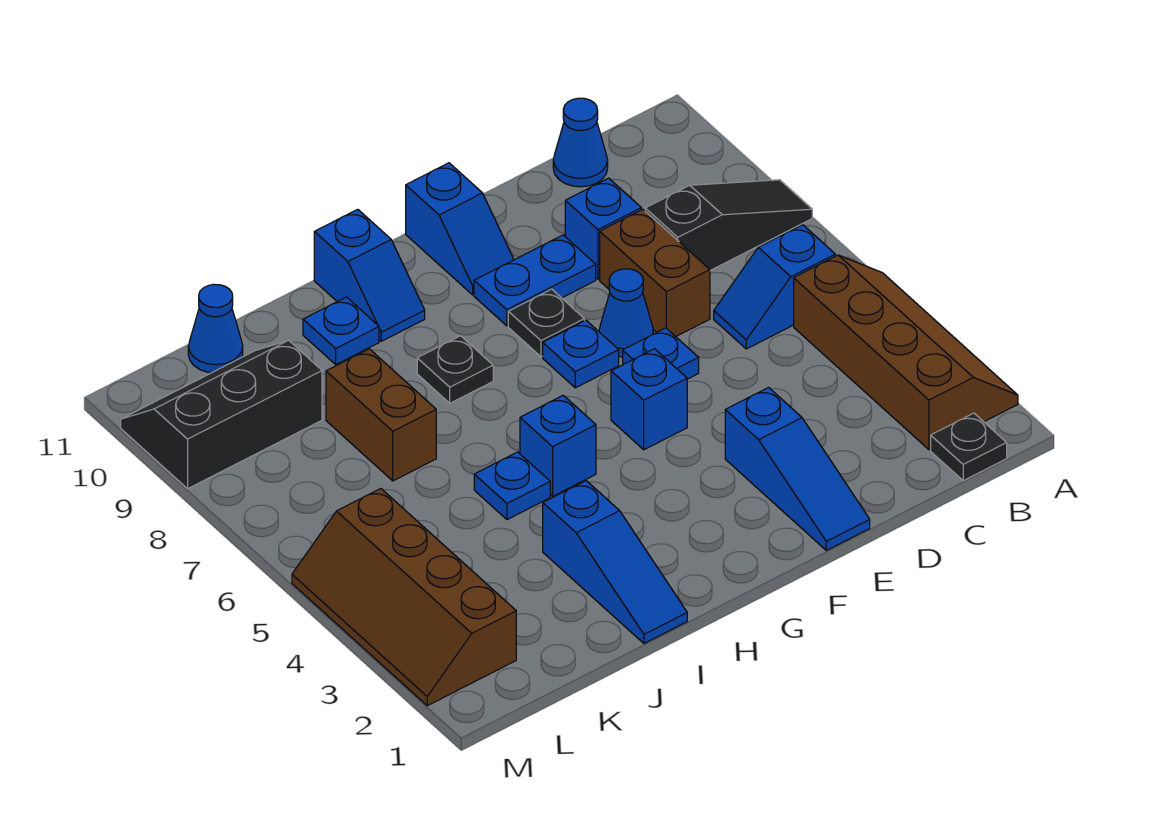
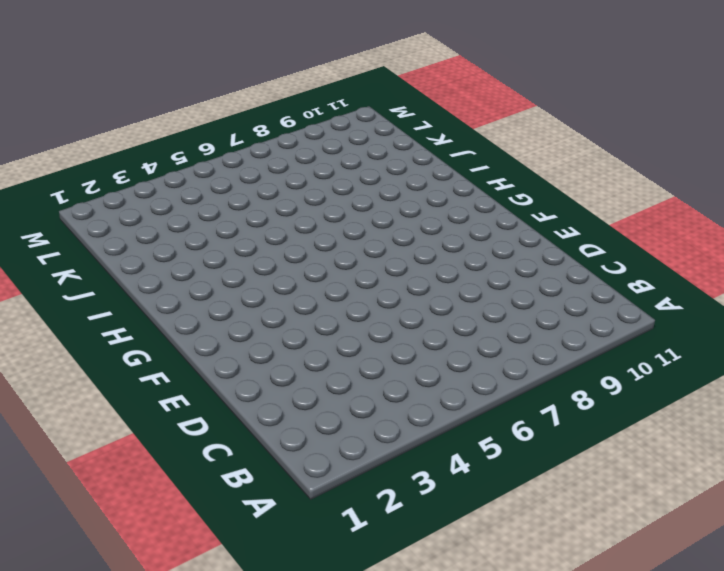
none -> brown slope A2:B5 level 1 top B
none -> black slope A8:C8 level 1 top C
none -> black plate B1 level 1

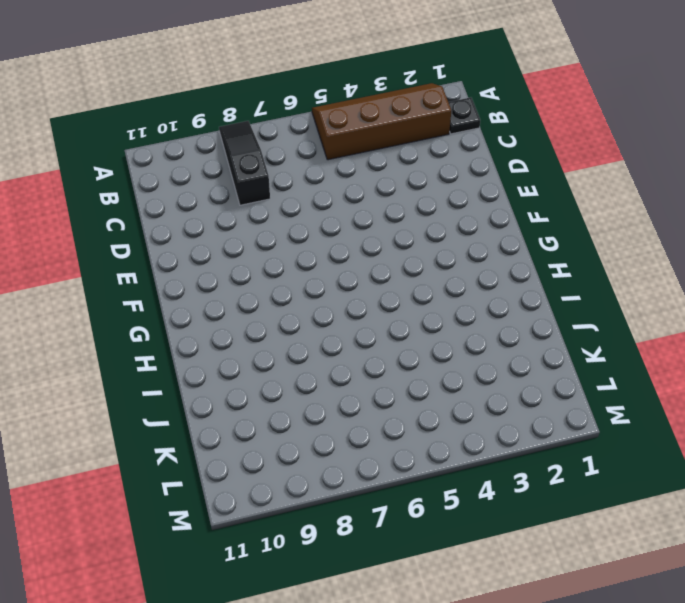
none -> blue slope B6:C6 level 1 top B
none -> blue cone C11 level 1
none -> brown brick D7:D8 level 1

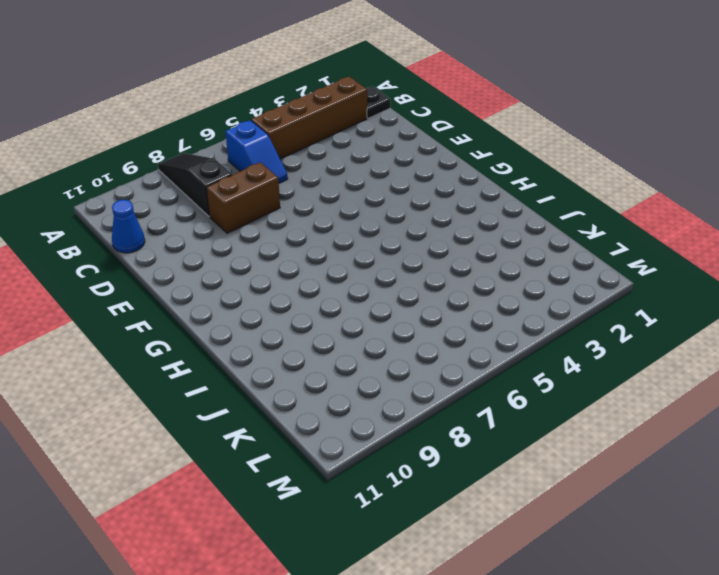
none -> blue brick D9 level 1
none -> blue slope E1:E3 level 1 top 3
none -> blue plate E6 level 1

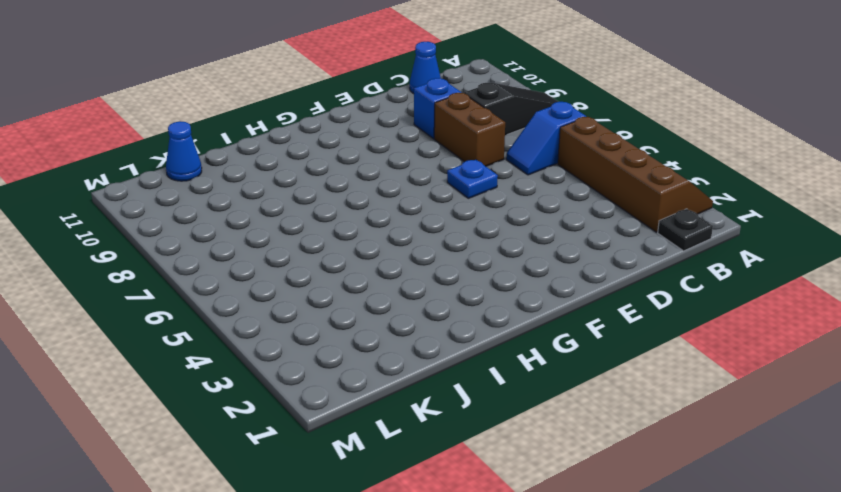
none -> blue slope E1:E3 level 1 top 3
none -> blue cone E7 level 1
none -> blue plate E9:F9 level 1

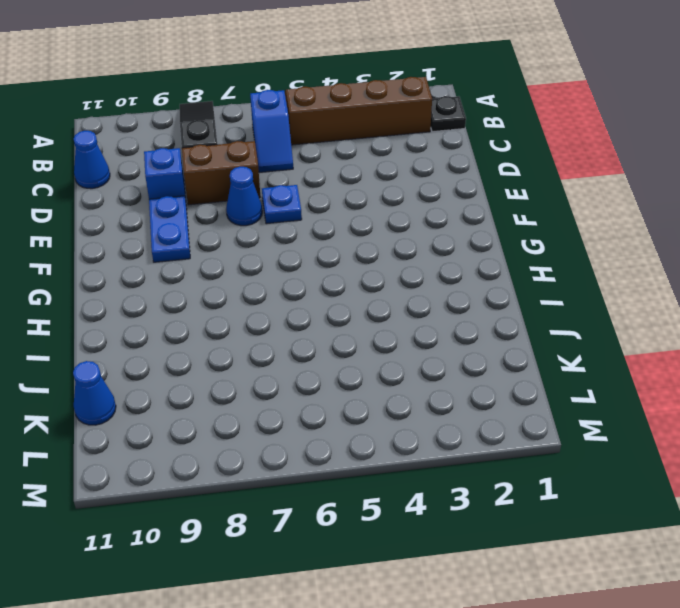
none -> blue slope E1:E3 level 1 top 3
none -> blue brick F5 level 1
none -> blue plate F7 level 1

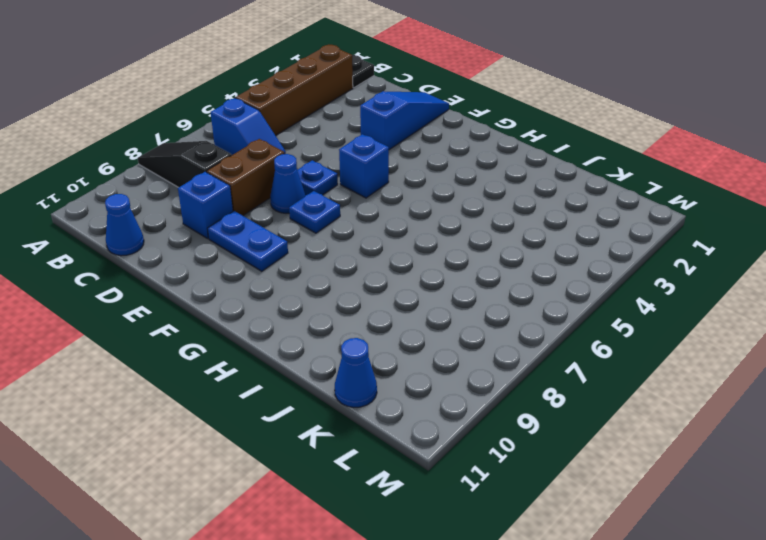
none -> black plate F8 level 1
none -> blue slope F10:F11 level 1 top 11
none -> blue brick H5 level 1

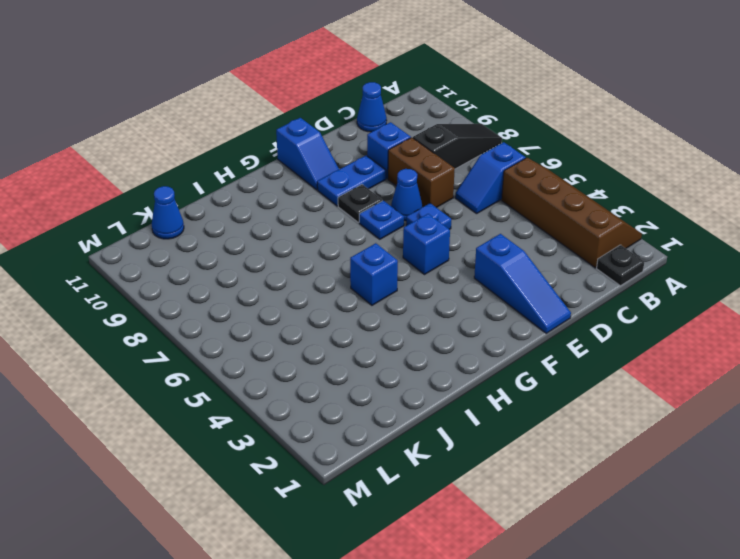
none -> black plate H8 level 1
none -> blue slope H10:H11 level 1 top 11
none -> blue slope I1:I3 level 1 top 3

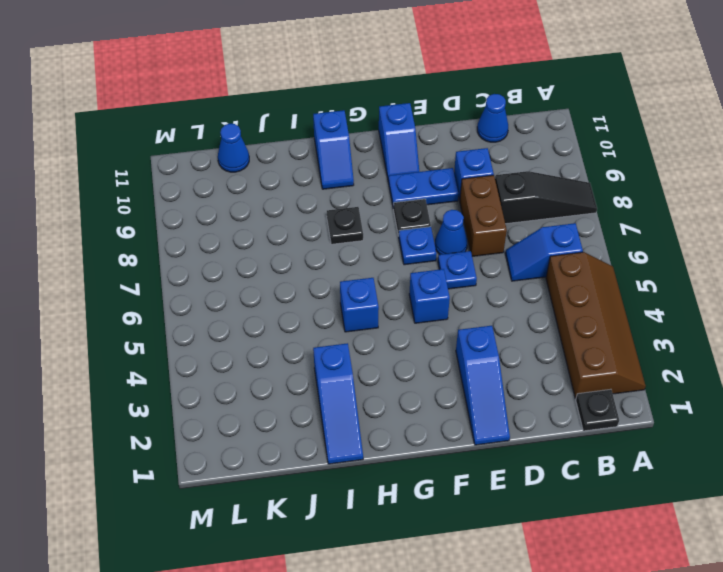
none -> blue plate I5 level 1
none -> blue plate I10 level 1
none -> brown brick J7:J8 level 1

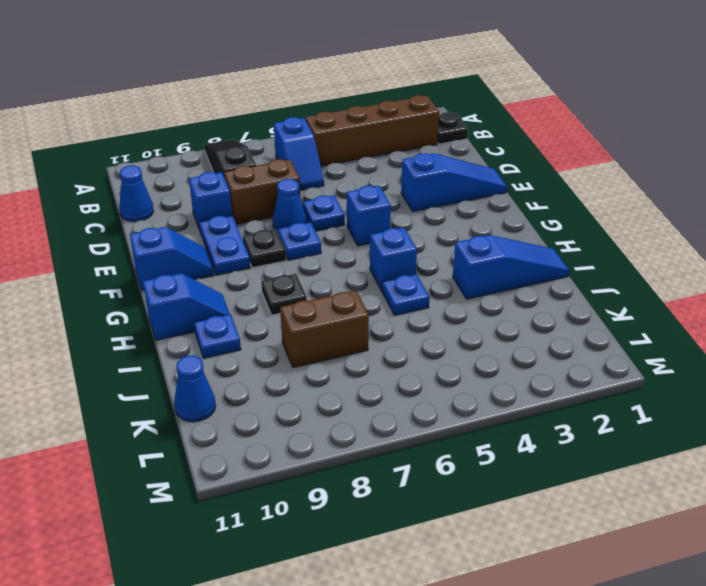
none -> black slope K9:M10 level 1 top 9
none -> brown slope L2:M5 level 1 top L

